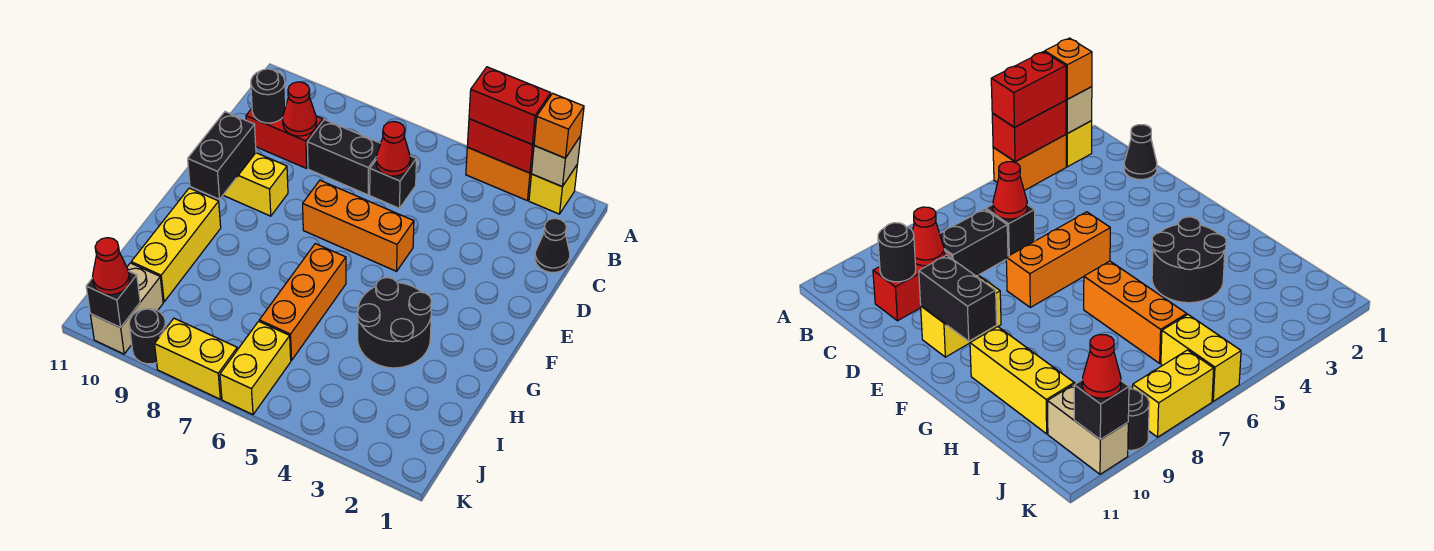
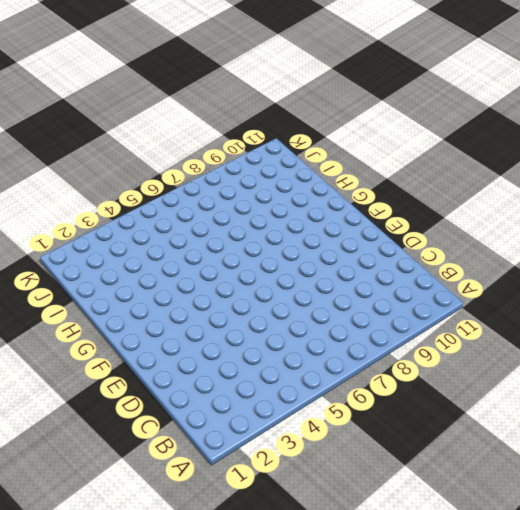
none -> yellow brick A2 level 1
none -> orange brick A3:A4 level 1
none -> black cone C1 level 1

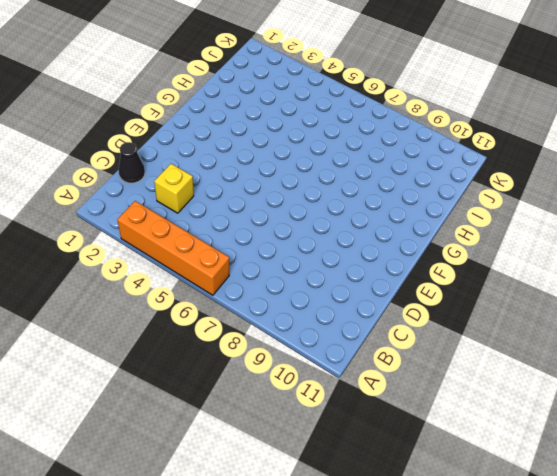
orange brick A3:A6 level 1 -> orange brick A3:A4 level 1
yellow brick C3 level 1 -> yellow brick A2 level 1
none -> black brick C6 level 1
none -> black brick C7:C8 level 1
none -> red brick C9:C10 level 1

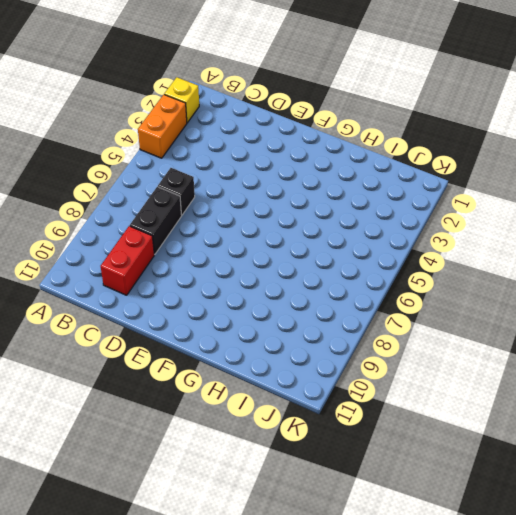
none -> black cone C1 level 1
none -> orange brick E5:E7 level 1
none -> yellow brick E9:E10 level 1

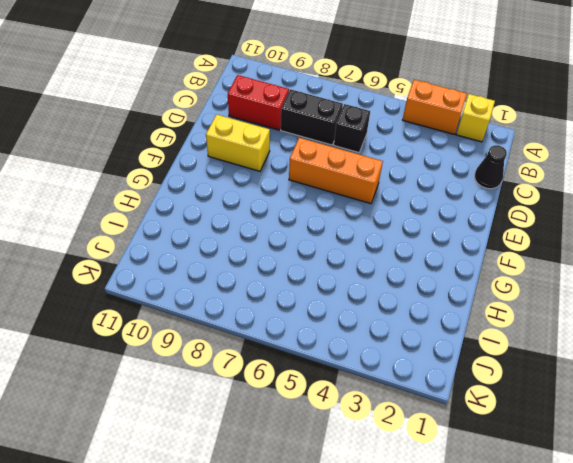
none -> black round brick G3:H4 level 1
none -> orange brick G6:I6 level 1
none -> yellow brick G10:I10 level 1

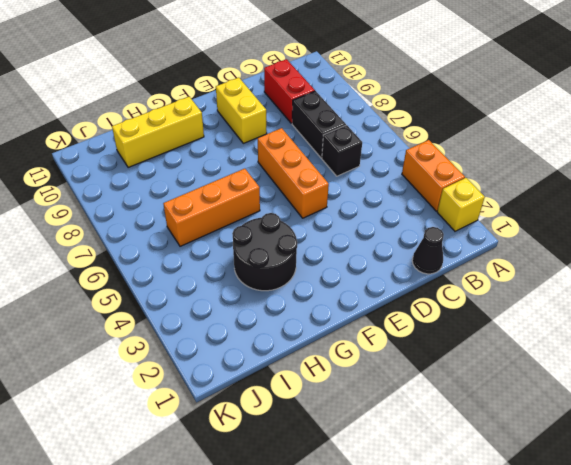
none -> yellow brick J6:K6 level 1
none -> tan brick J10:K10 level 1
none -> yellow brick K7:K8 level 1

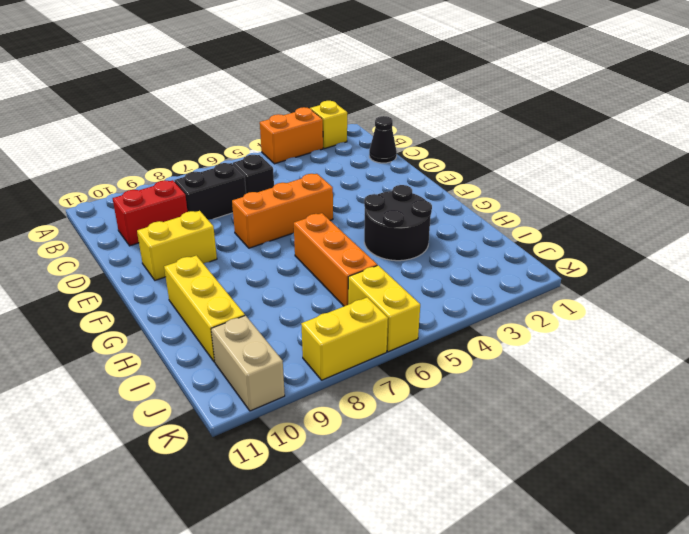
none -> black round brick K9 level 1
none -> tan brick A2 level 2
none -> red brick A3:A4 level 2

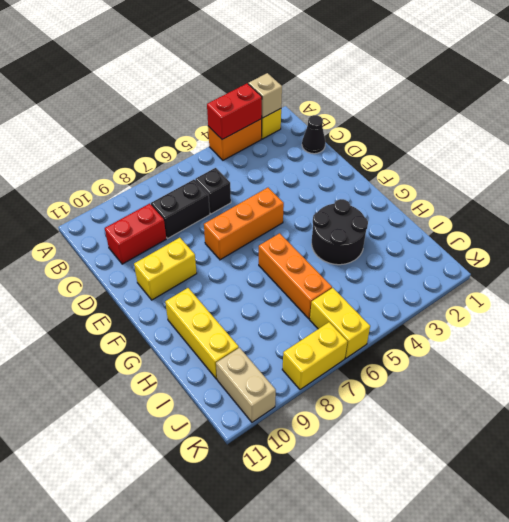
none -> black round brick K9 level 1
none -> red cone C6 level 2
none -> red cone C9 level 2

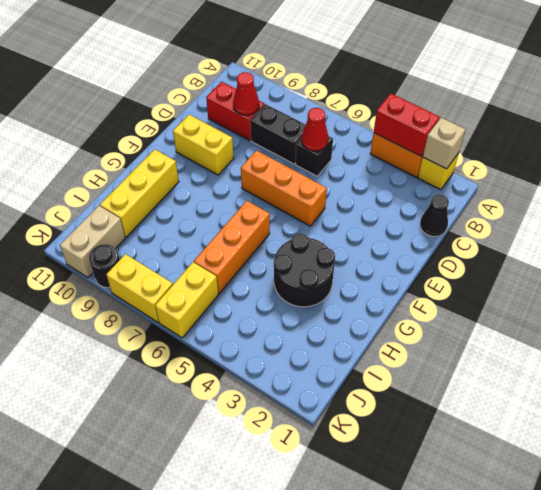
none -> black round brick C10 level 2
none -> black brick E10:F10 level 2
none -> black brick K10 level 2

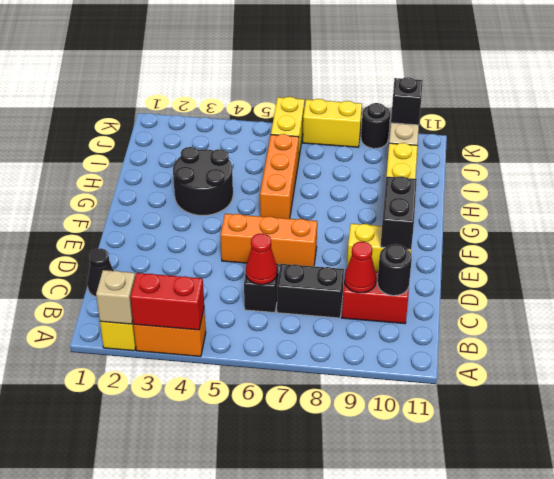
none -> orange brick A2 level 3
none -> red brick A3:A4 level 3
none -> red cone K10 level 3

